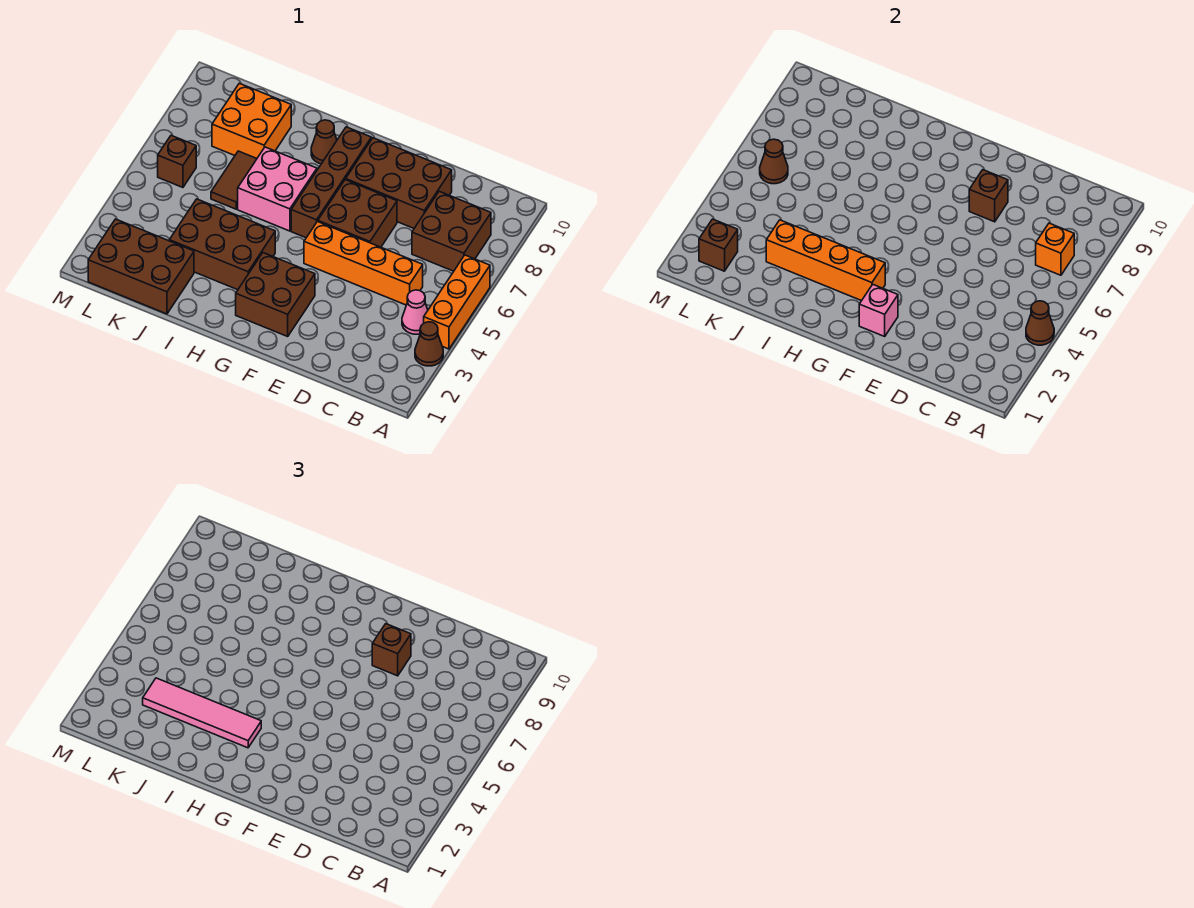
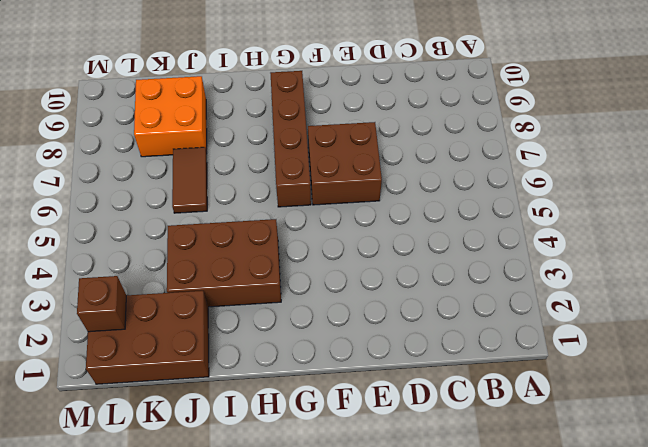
none -> brown cone A3 level 1
none -> orange brick A4:A6 level 1
none -> pink cone B4 level 1

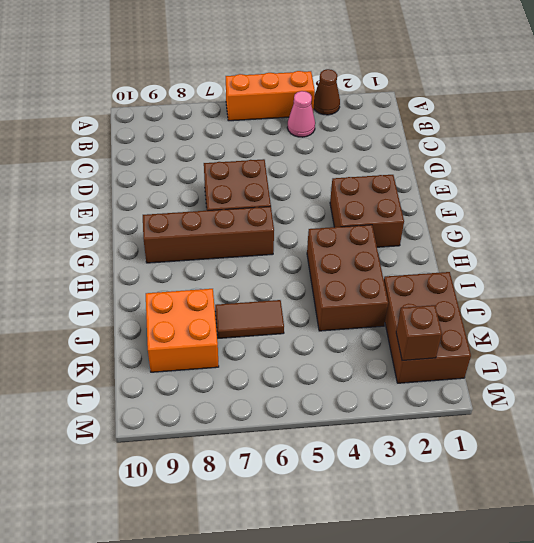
none -> brown brick B7:C8 level 1
none -> orange brick C5:F5 level 1
none -> brown brick D8:F9 level 1

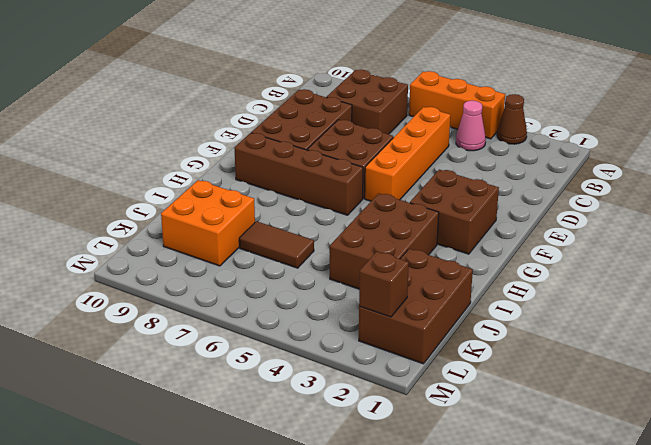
none -> pink brick H6:I7 level 1
none -> brown cone H9 level 1
none -> brown brick L6 level 1

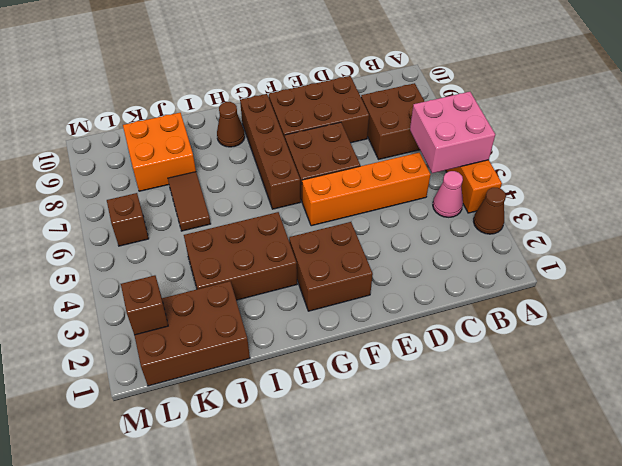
pink brick A5:B6 level 2 -> pink brick H6:I7 level 1
none -> brown cone A4 level 2
none -> orange brick B7 level 2
none -> brown brick E8 level 2

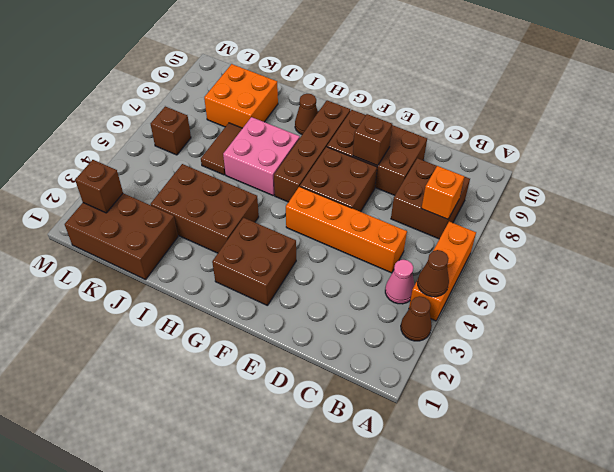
none -> pink brick F2 level 2
none -> orange brick G3:J3 level 2
none -> brown cone L6 level 2

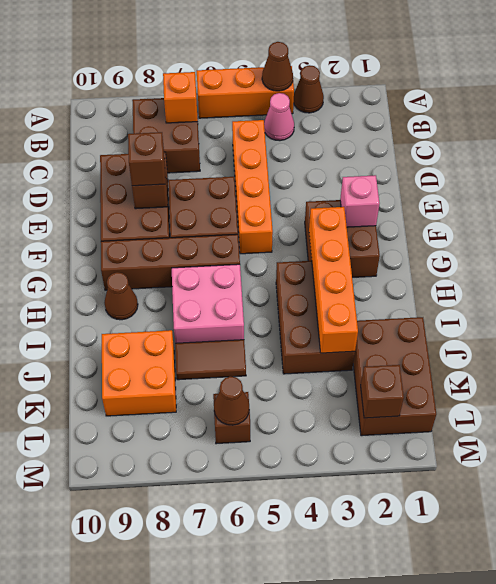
none -> pink tile H3:K3 level 3

